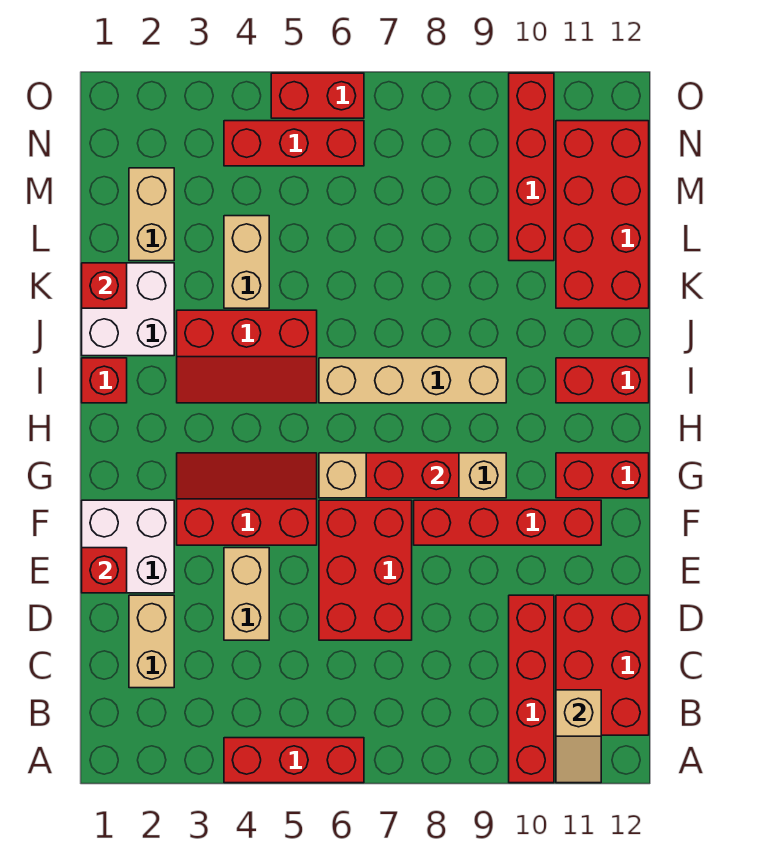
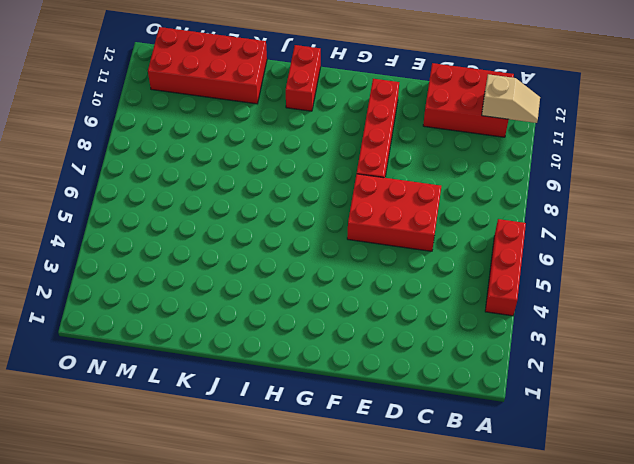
none -> red brick A10:D10 level 1
none -> tan brick C2:D2 level 1
none -> tan brick D4:E4 level 1

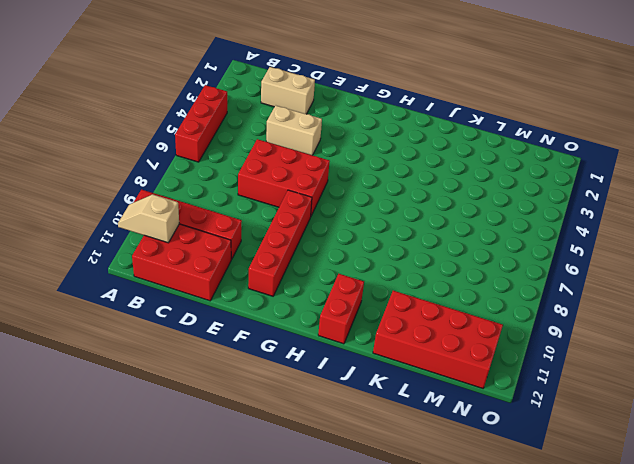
none -> white brick E1:F2 level 1
none -> red slope F3:G5 level 1 top F
none -> tan brick G6:G9 level 1

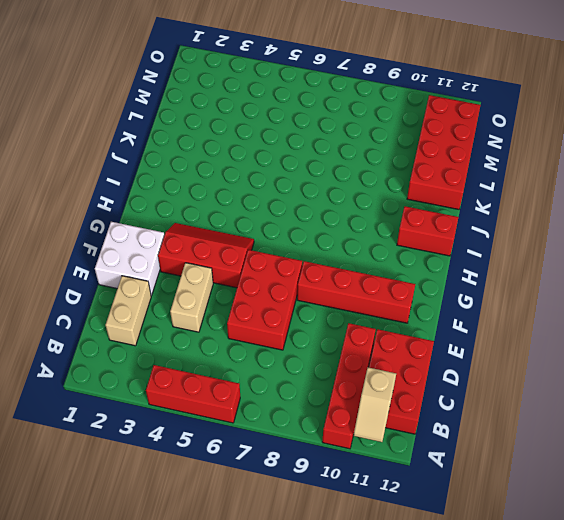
none -> tan brick G6:G9 level 1
none -> red brick G11:G12 level 1
none -> red brick I1 level 1

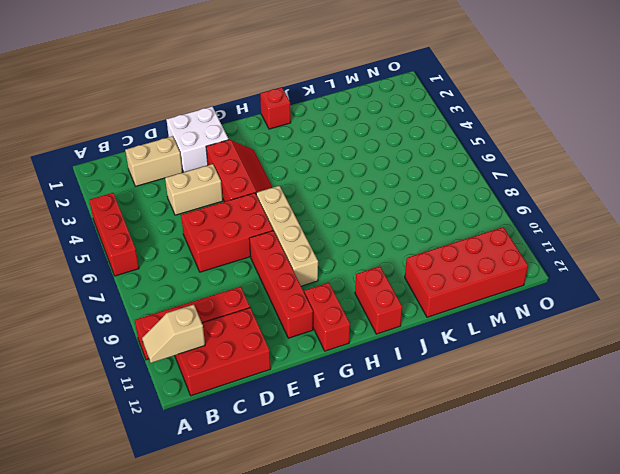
none -> red slope I3:J5 level 1 top J
none -> tan brick I6:I9 level 1
none -> white brick J1:K2 level 1

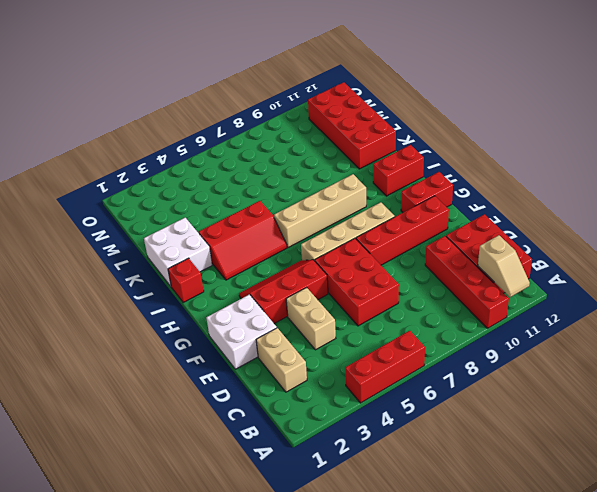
none -> tan brick K4:L4 level 1
none -> tan brick L2:M2 level 1
none -> red brick L10:O10 level 1

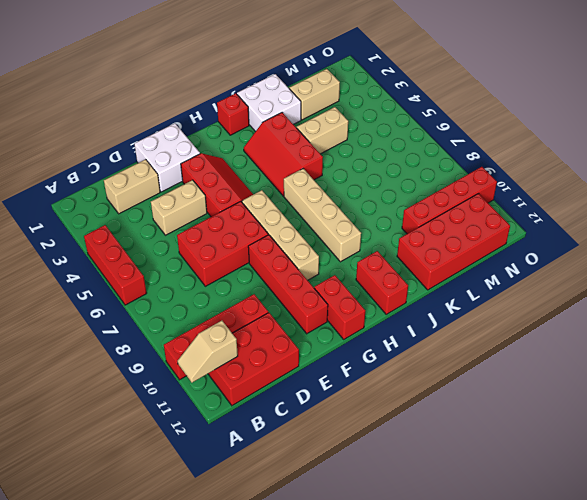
none -> red brick N4:N6 level 1
none -> red brick O5:O6 level 1
none -> red brick E1 level 2

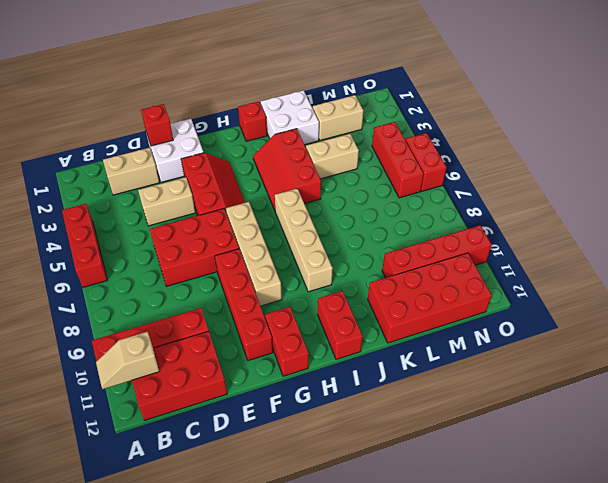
none -> red brick G7:G8 level 2
none -> red brick K1 level 2

